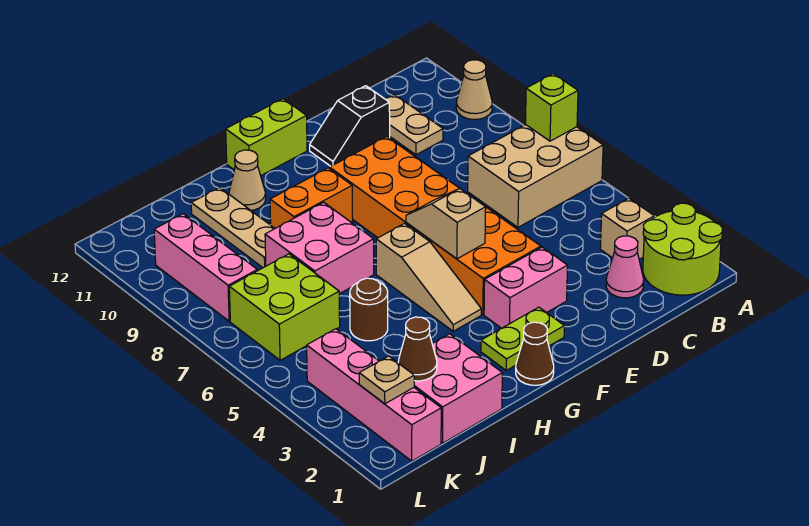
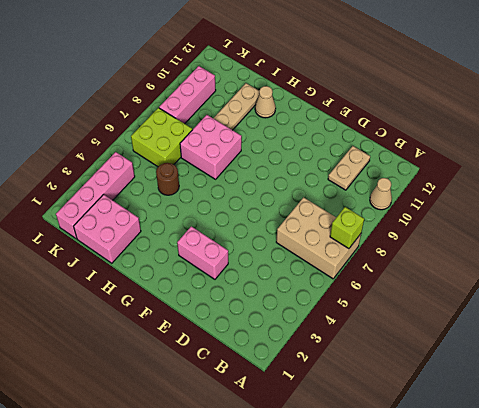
none -> lime round brick A1:B2 level 1
none -> tan brick B3 level 1
none -> pink cone C2 level 1

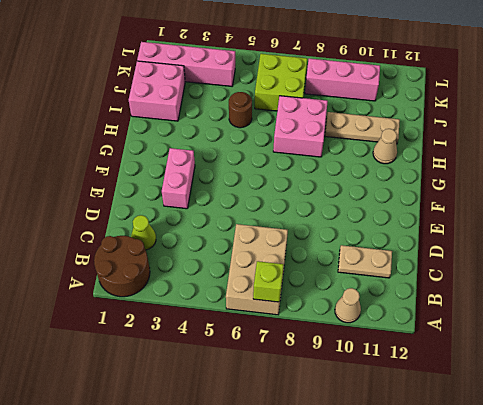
brown round brick A1:B2 level 1 -> lime round brick A1:B2 level 1
lime cone C2 level 1 -> pink cone C2 level 1
none -> tan brick B3 level 1
none -> black slope D11:E11 level 1 top D
none -> orange brick E4:F9 level 1

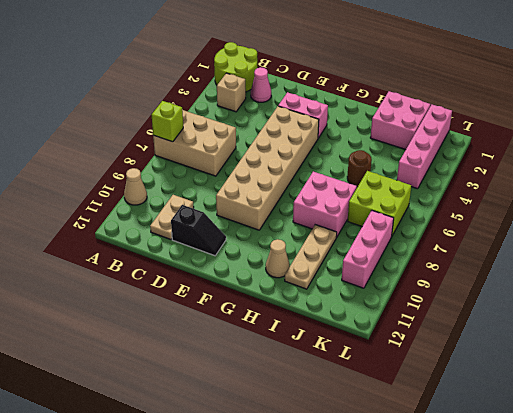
tan brick E4:F9 level 1 -> orange brick E4:F9 level 1
none -> lime plate F2:G2 level 1
none -> lime brick F12:G12 level 1
none -> brown cone G1 level 1

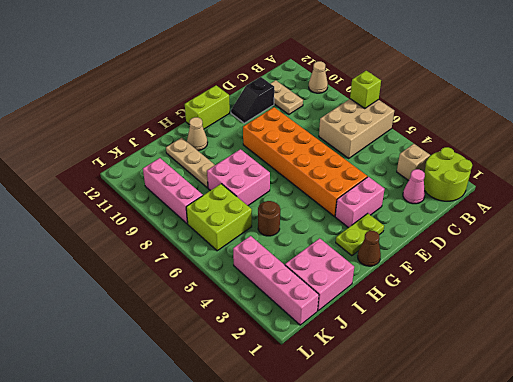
none -> tan slope G4:G6 level 1 top 6
none -> orange brick G9:H9 level 1
none -> tan slope F5:F6 level 2 top 5

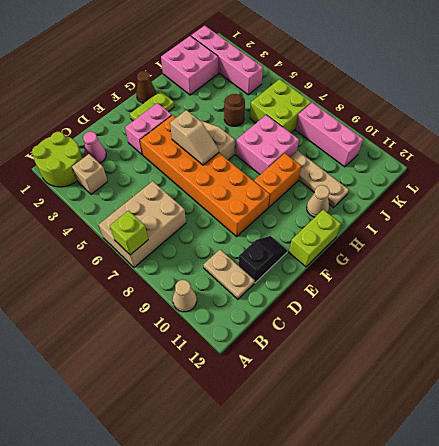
none -> brown cone J2 level 2
none -> tan plate K2 level 2

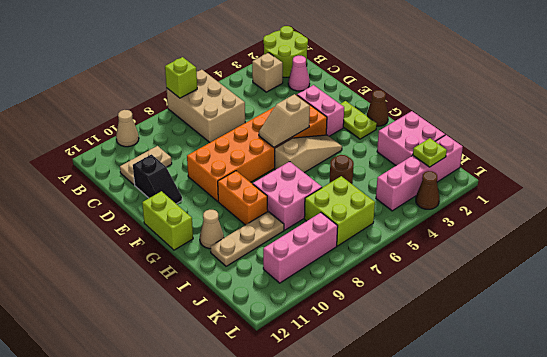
lime plate K2 level 2 -> tan plate K2 level 2
brown cone L3 level 1 -> brown cone J2 level 2

